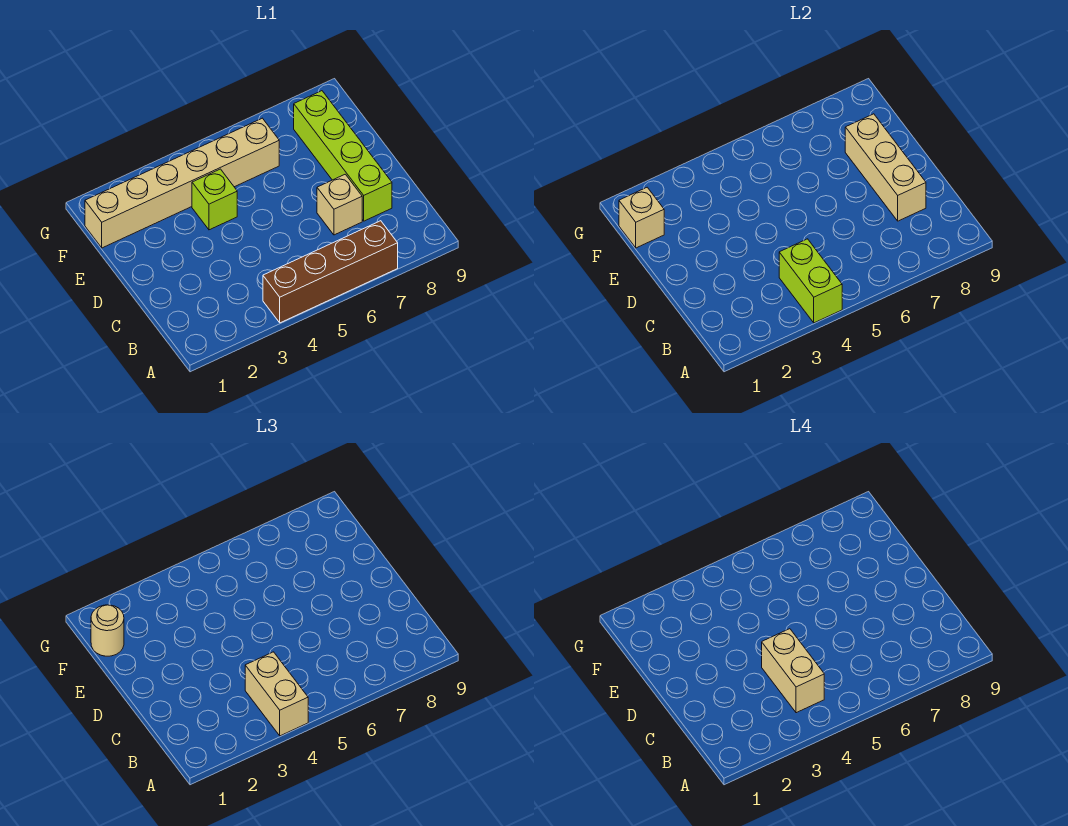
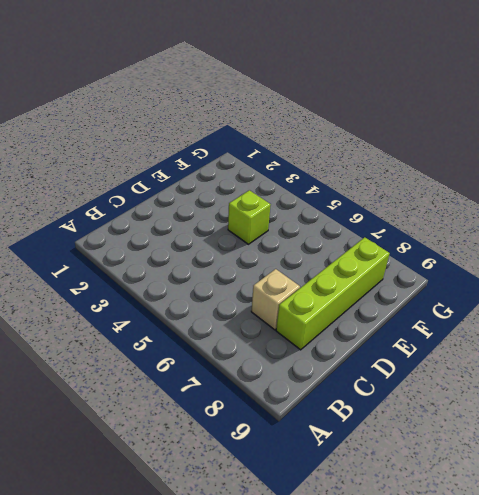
none -> brown brick A4:A7 level 1
none -> tan brick F1:F6 level 1

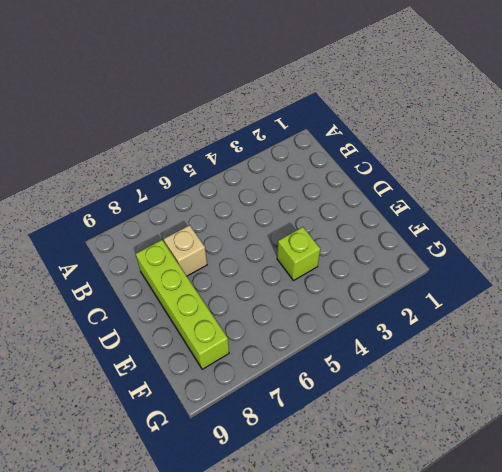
none -> brown brick A4:A7 level 1
none -> tan brick F1:F6 level 1

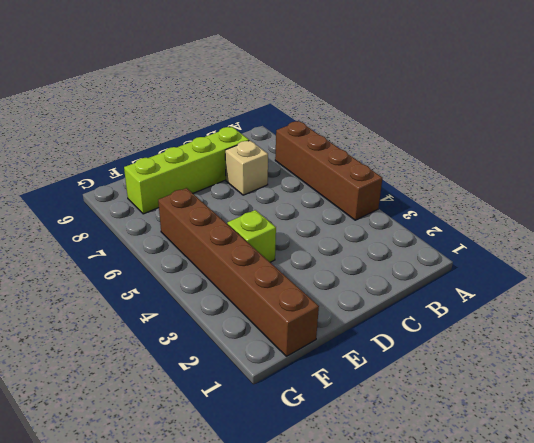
brown brick F1:F6 level 1 -> tan brick F1:F6 level 1
none -> lime brick A4:B4 level 2
none -> tan brick C8:E8 level 2

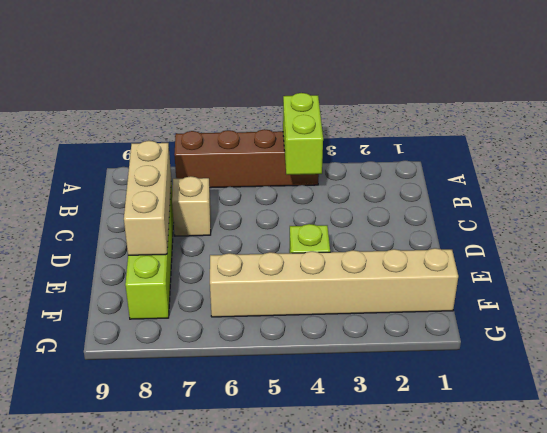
none -> tan brick F1 level 2
none -> tan brick A4:B4 level 3

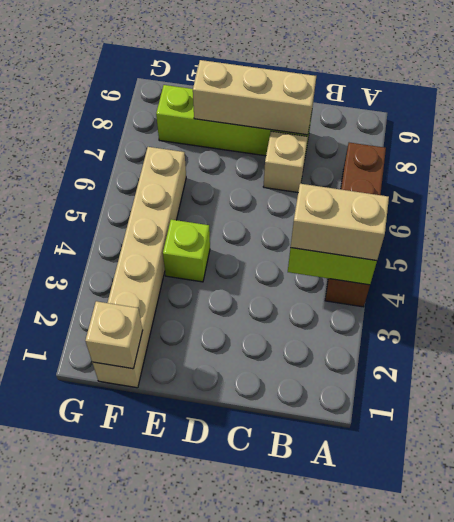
none -> tan round brick F1 level 3
none -> tan brick B4:C4 level 4

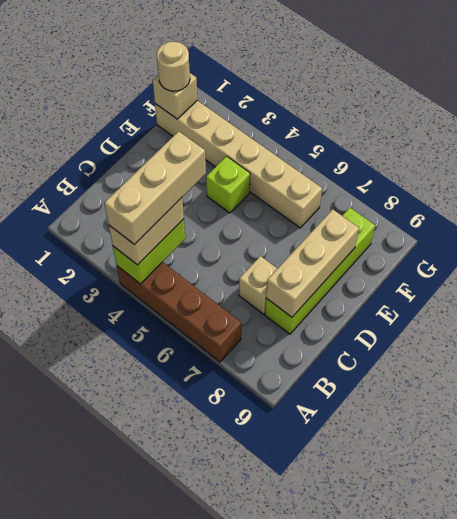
tan brick A4:C4 level 4 -> tan brick B4:C4 level 4

